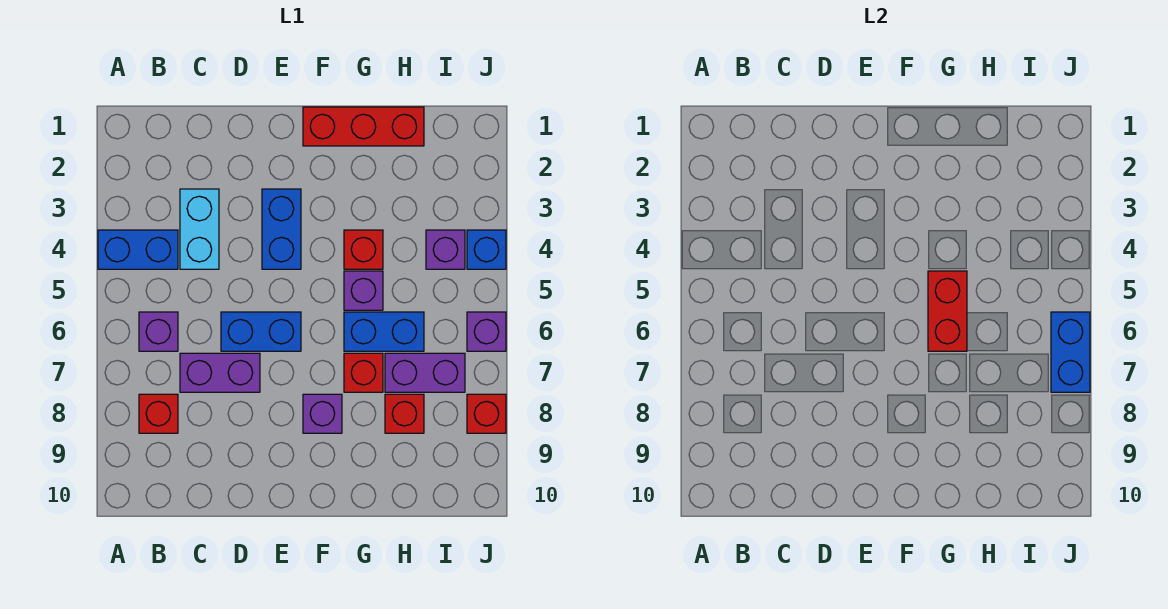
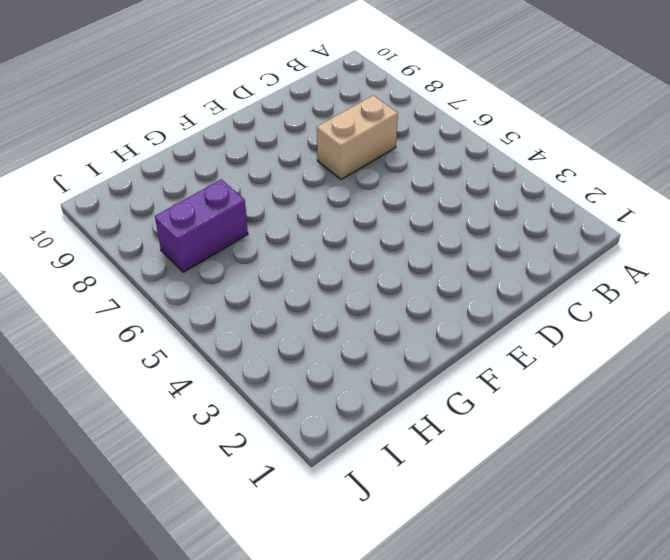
tan brick C7:D7 level 1 -> purple brick C7:D7 level 1
none -> blue brick A4:B4 level 1
none -> purple brick B6 level 1
none -> red brick B8 level 1

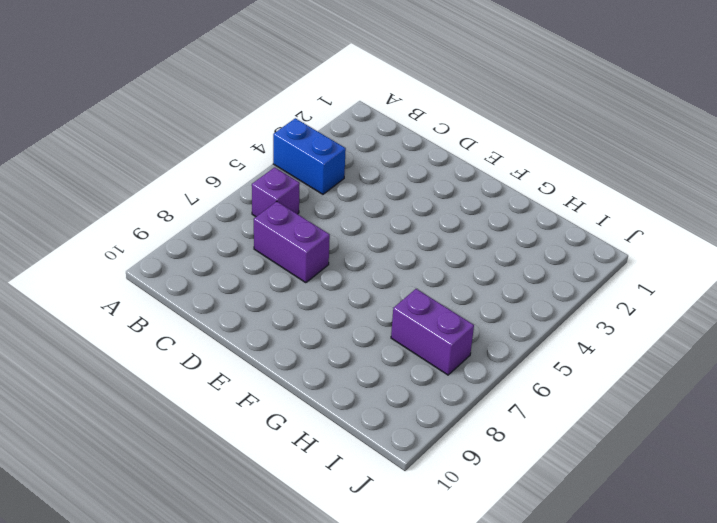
none -> red brick B8 level 1
none -> cyan brick C3:C4 level 1
none -> blue brick D6:E6 level 1

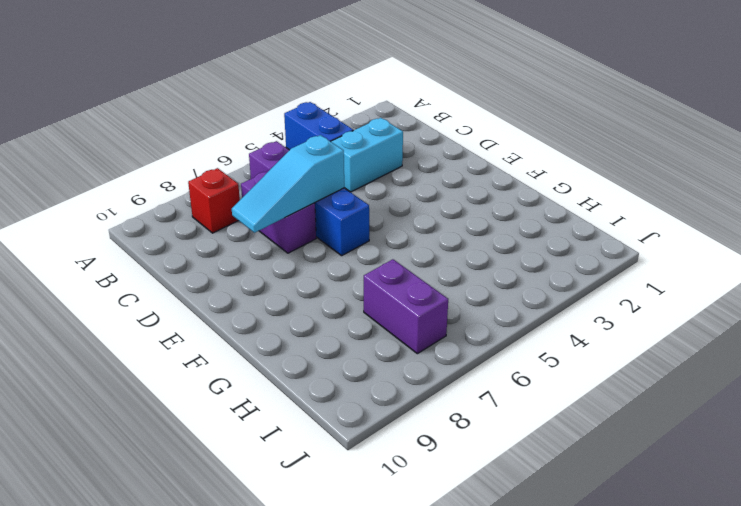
cyan slope D6:D8 level 2 top 6 -> none
none -> blue brick E3:E4 level 1
none -> red brick F1:H1 level 1
none -> purple brick F8 level 1

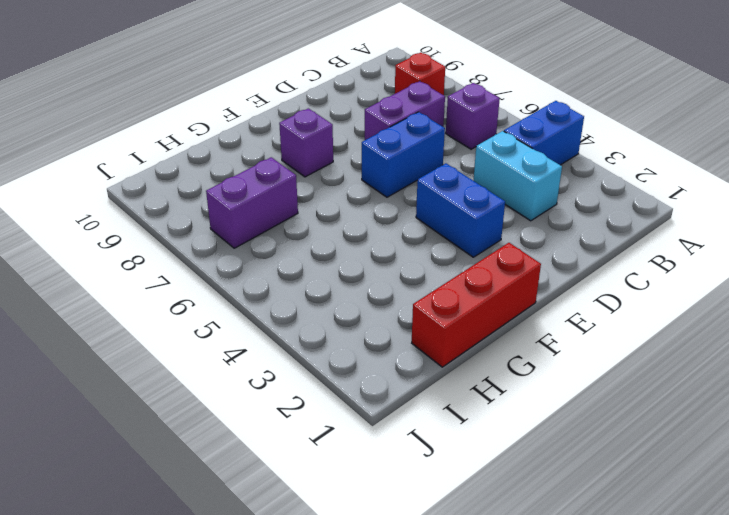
none -> red brick G4 level 1
none -> purple brick G5 level 1
none -> blue brick G6:H6 level 1

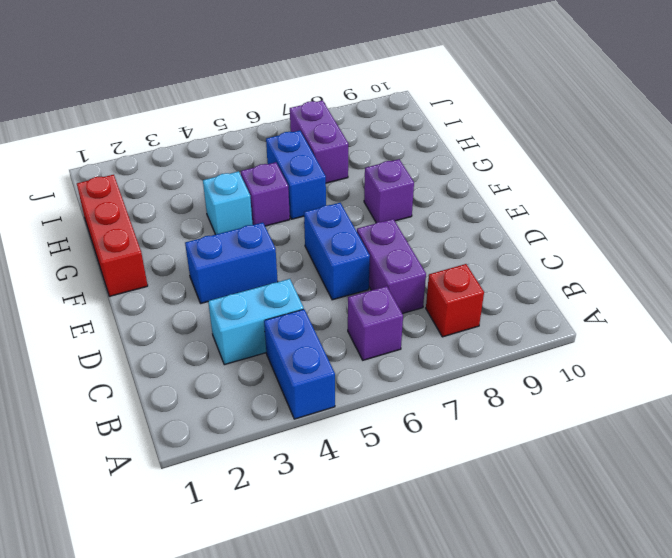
cyan brick G4 level 1 -> red brick G4 level 1
none -> red brick G7 level 1
none -> red brick H8 level 1
none -> purple brick I4 level 1

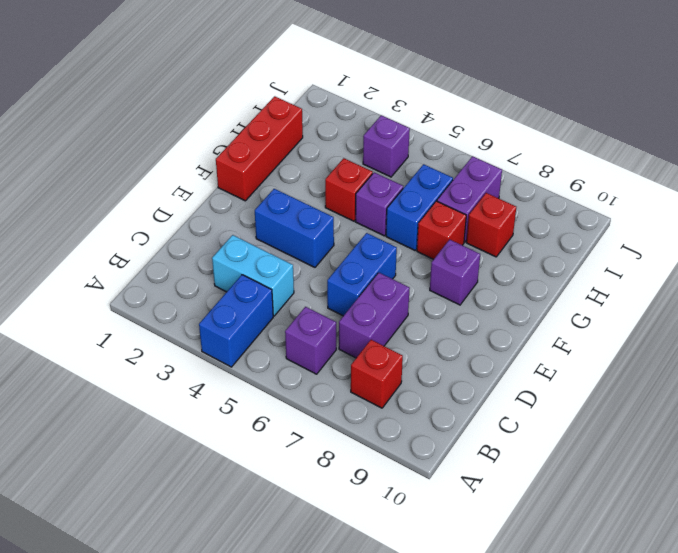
none -> blue brick J4 level 1
none -> purple brick J6 level 1
none -> red brick J8 level 1

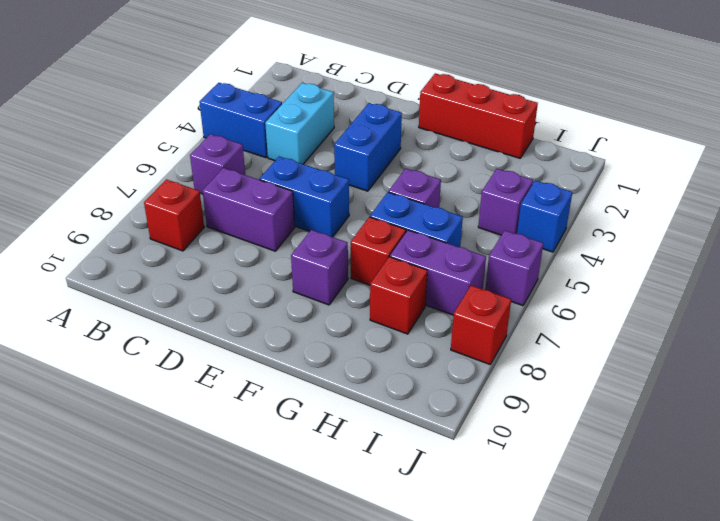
none -> red brick G4 level 1
none -> red brick G5:G6 level 2
none -> blue brick J6:J7 level 2

